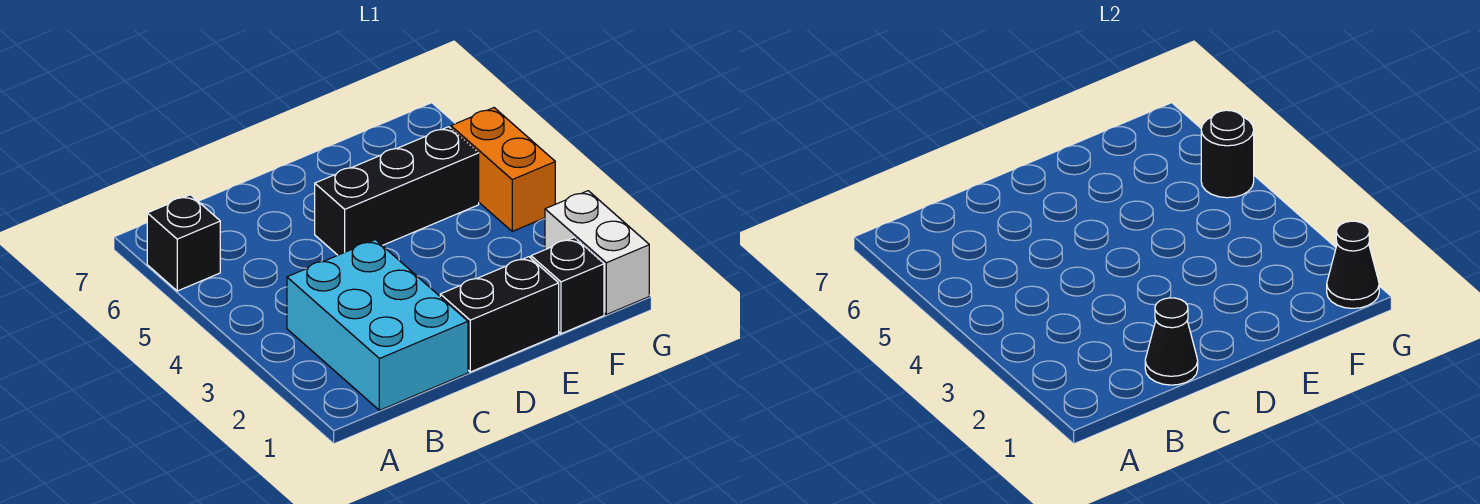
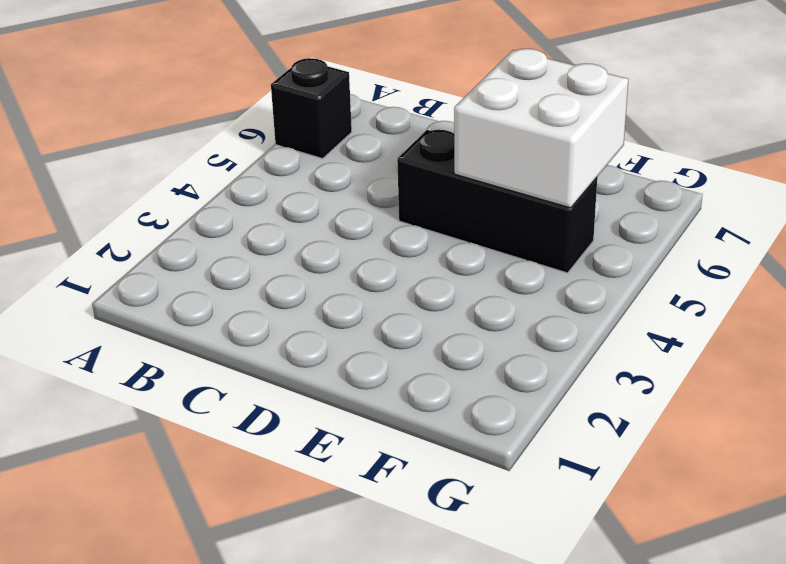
white brick E5:F6 level 2 -> none
none -> cyan brick B1:C3 level 1
none -> black brick D1:E1 level 1

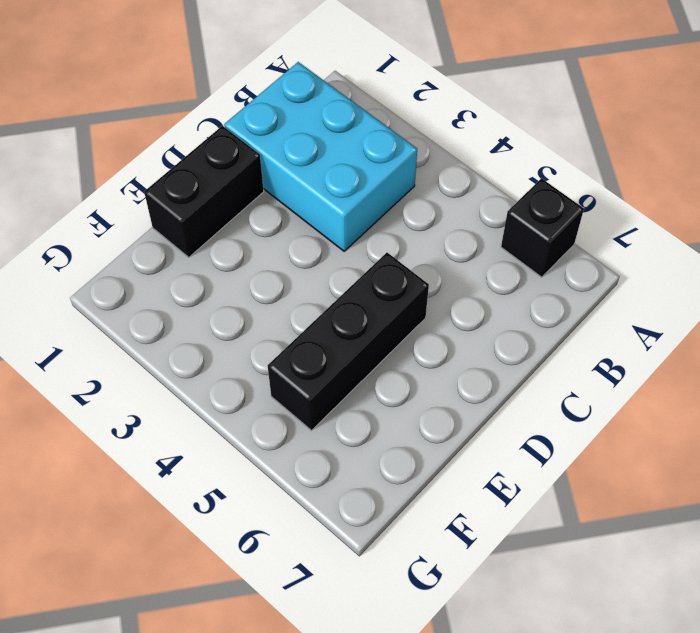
none -> black brick F1 level 1
none -> white brick G1:G2 level 1

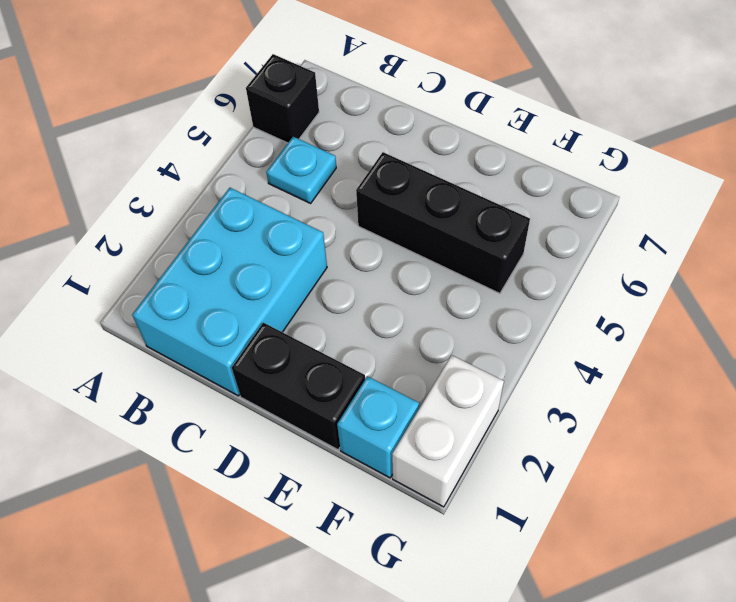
cyan plate B5 level 1 -> none
cyan brick F1 level 1 -> black brick F1 level 1
none -> orange brick G4:G5 level 1
none -> black cone C1 level 2

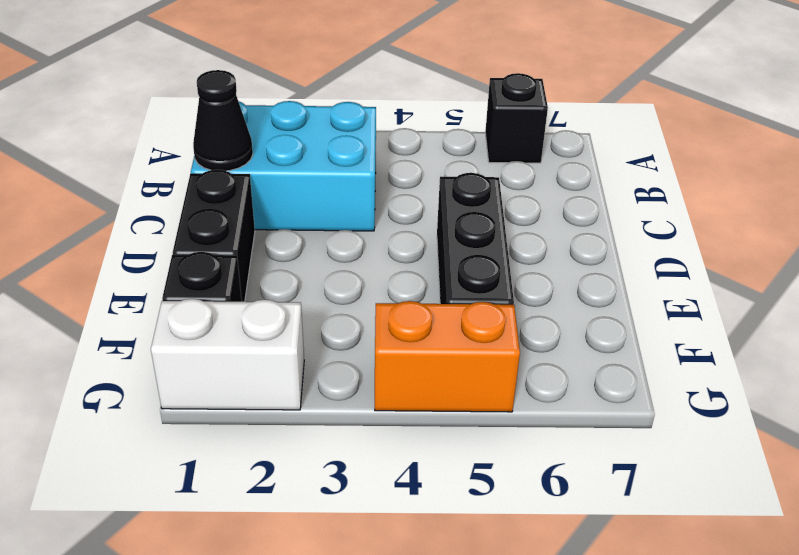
none -> black cone G1 level 2
none -> black round brick G5 level 2

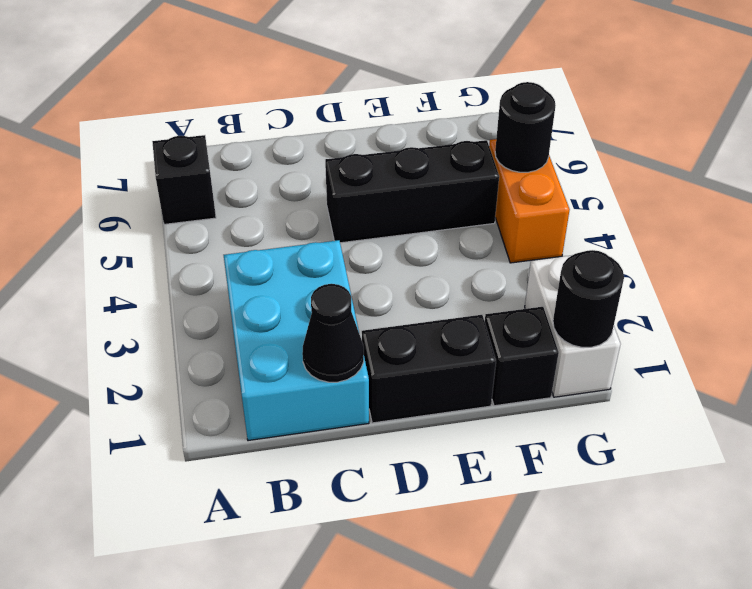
black round brick G1 level 2 -> black cone G1 level 2

